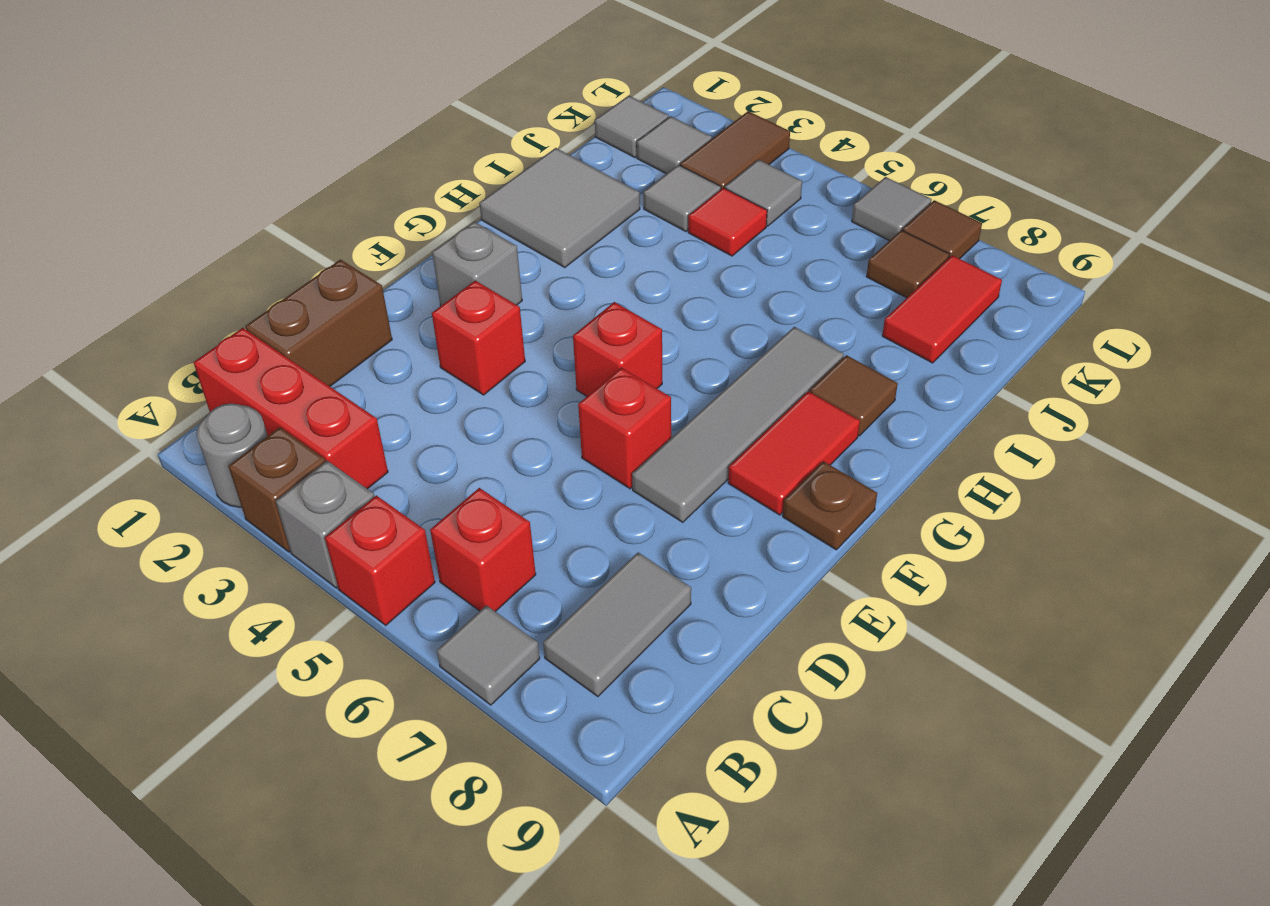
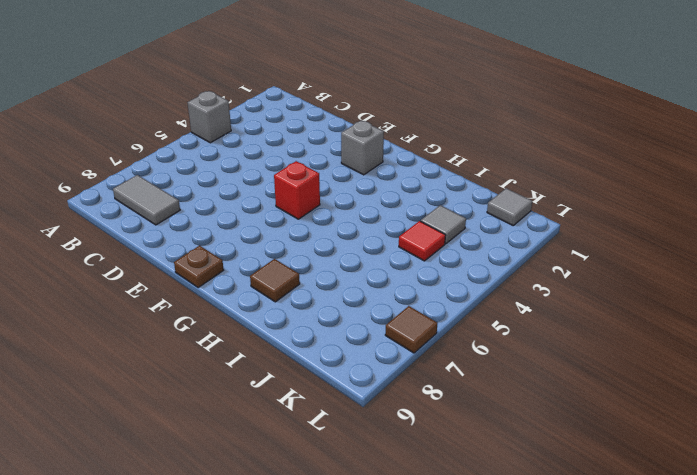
none -> grey round brick A2 level 1
none -> brown brick A3 level 1
none -> red brick A5 level 1

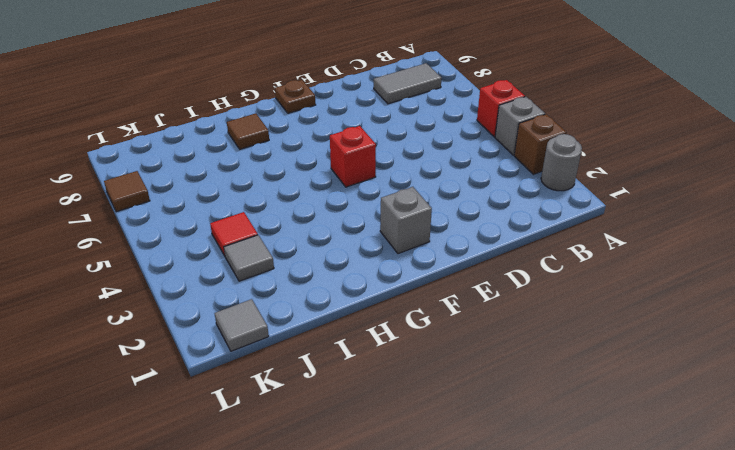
none -> grey tile A7 level 1
none -> red brick B1:B3 level 1
none -> red brick B6 level 1

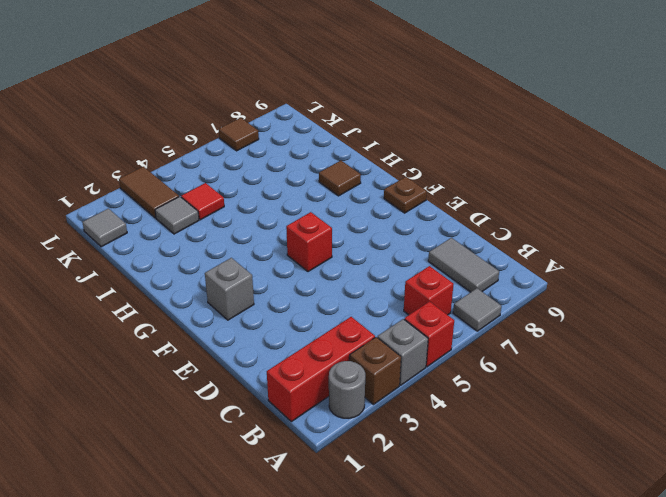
none -> brown brick C1:D1 level 1
none -> red brick E3 level 1
none -> red brick E6 level 1

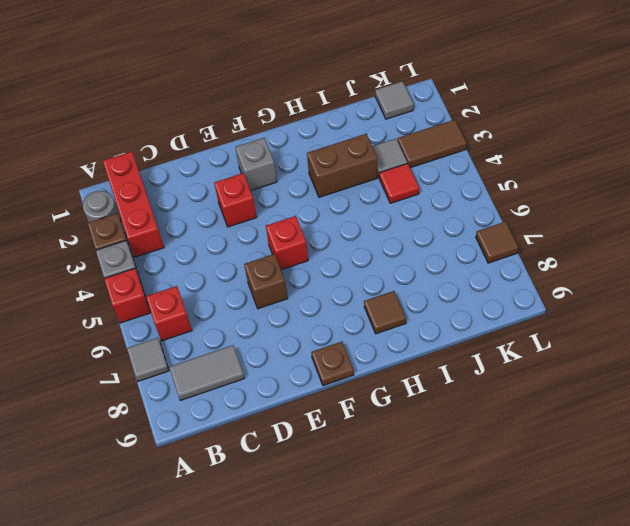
brown brick E6 level 1 -> red brick E6 level 1
brown brick H3:I3 level 1 -> brown brick C1:D1 level 1
none -> grey tile E7:H7 level 1
none -> red tile F8:G8 level 1
none -> grey tile H1:I2 level 1

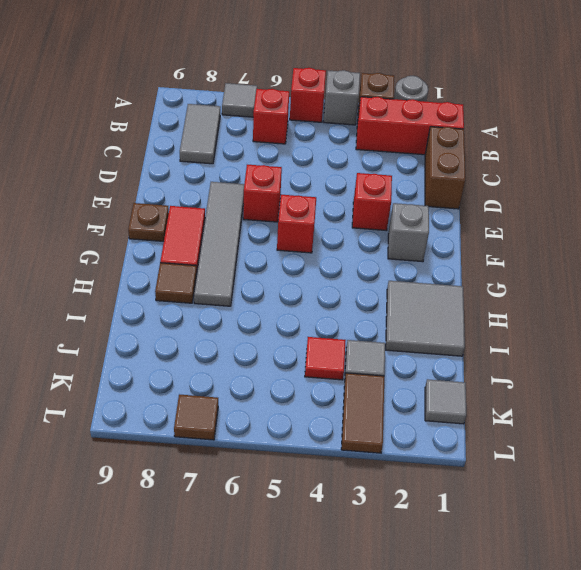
none -> red tile J8:K8 level 1
none -> grey tile K2 level 1
none -> grey tile K4 level 1

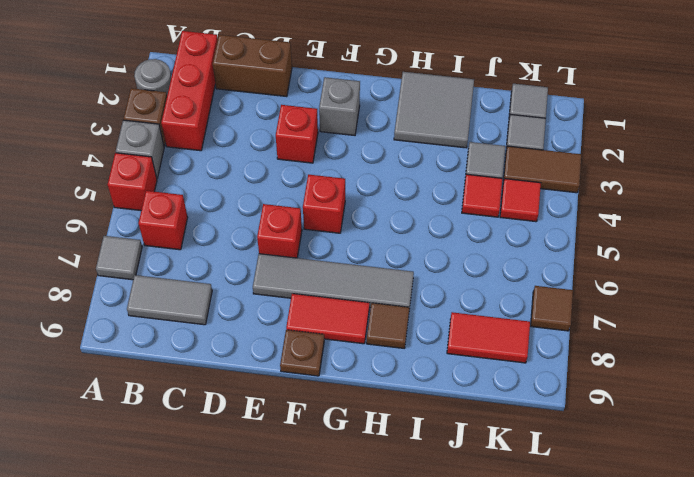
red tile K4 level 1 -> grey tile K4 level 1
none -> brown tile K7 level 1
none -> grey tile L6 level 1

